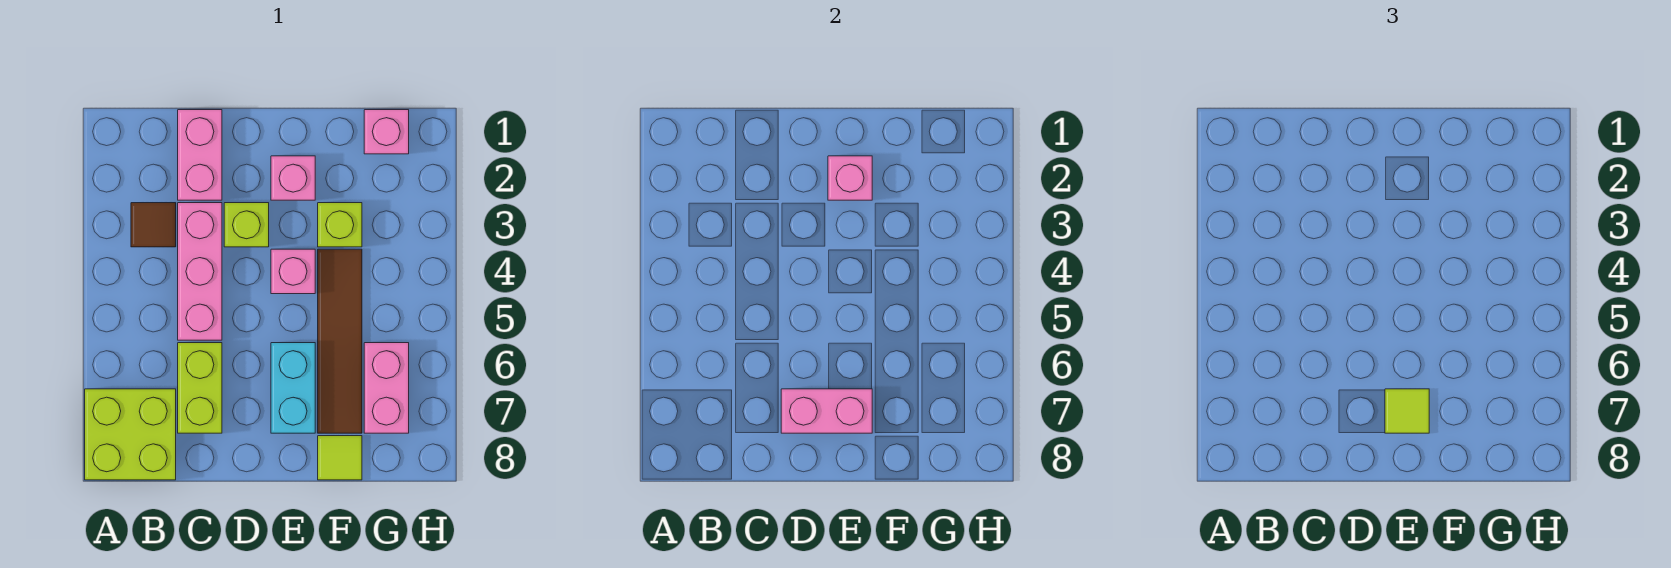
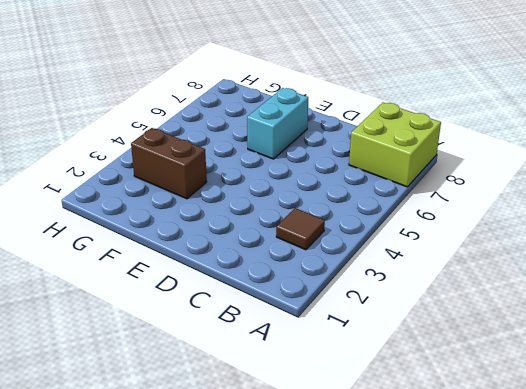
brown brick F3:G3 level 1 -> lime brick F3 level 1
none -> pink brick C1:C2 level 1
none -> pink brick C3:C5 level 1
none -> lime brick C6:C7 level 1

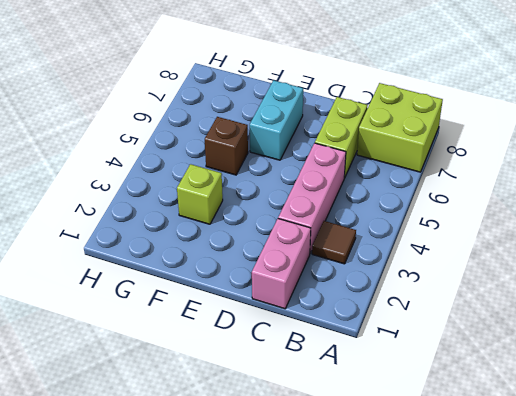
brown brick F5 level 1 -> brown tile F4:F7 level 1
none -> lime brick D3 level 1
none -> pink brick E2 level 1
none -> pink brick E4 level 1

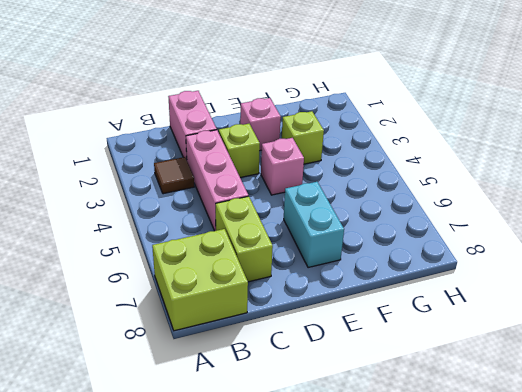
none -> brown tile F4:F7 level 1
none -> lime tile F8 level 1
none -> pink brick G1 level 1

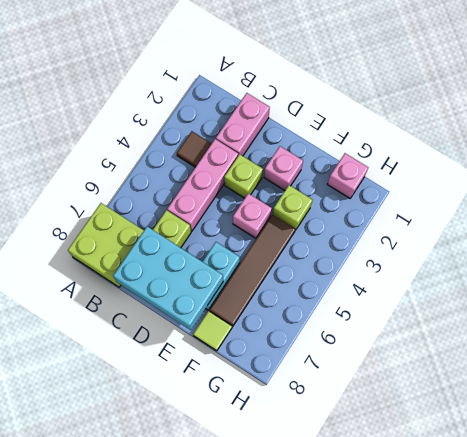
cyan brick C7:E8 level 2 -> pink brick D7:E7 level 2
none -> pink brick G6:G7 level 1
none -> pink brick E2 level 2
none -> lime tile E7 level 3

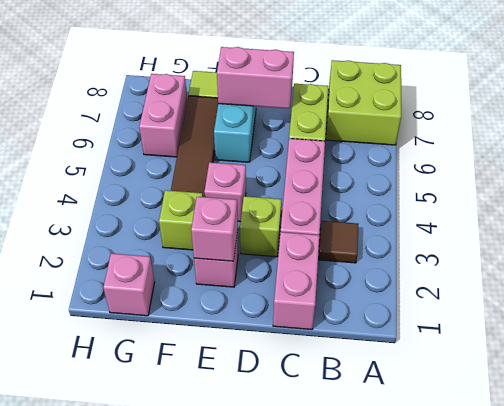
none -> lime tile E7 level 3

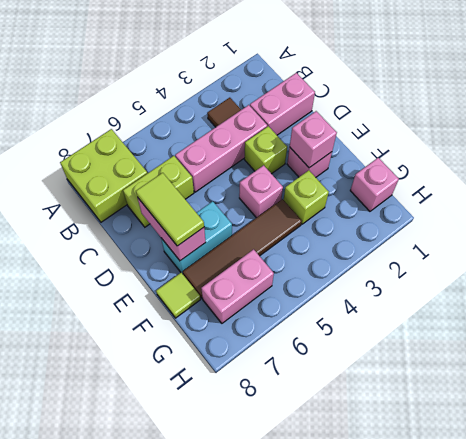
lime tile D7:E7 level 3 -> lime tile E7 level 3

